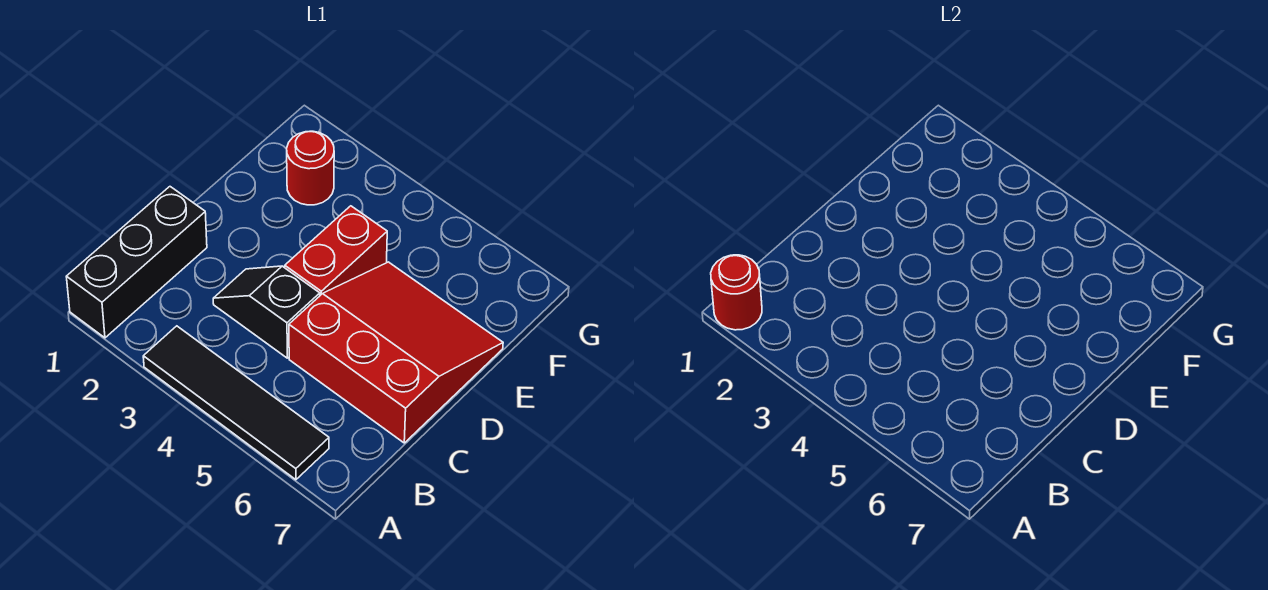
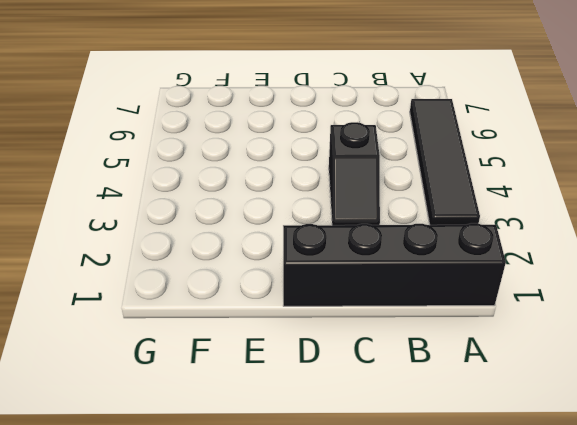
black brick A1:D1 level 1 -> black brick A1:C1 level 1
none -> red slope C5:E7 level 1 top C
none -> red brick D4:E4 level 1

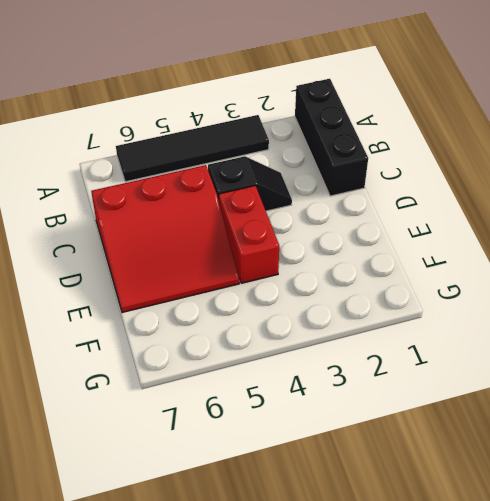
none -> red round brick F2 level 1
none -> red round brick A1 level 2

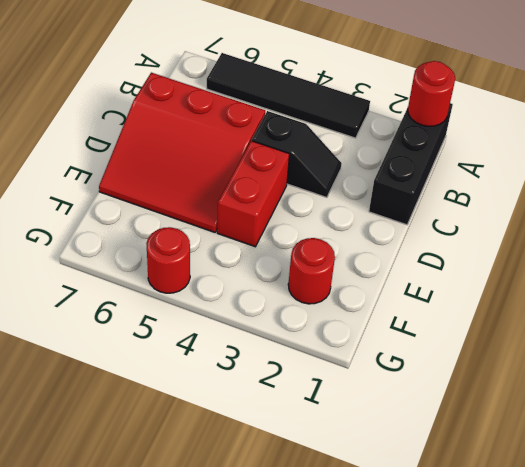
red round brick G5 level 1 -> none

